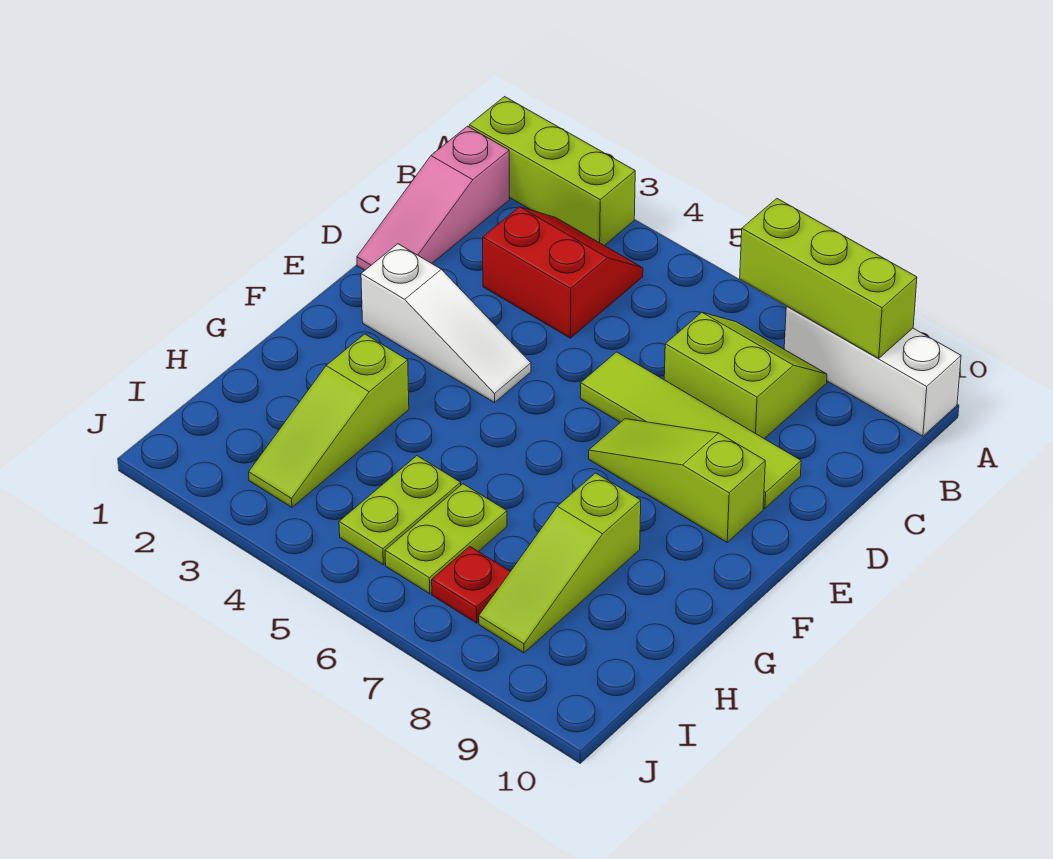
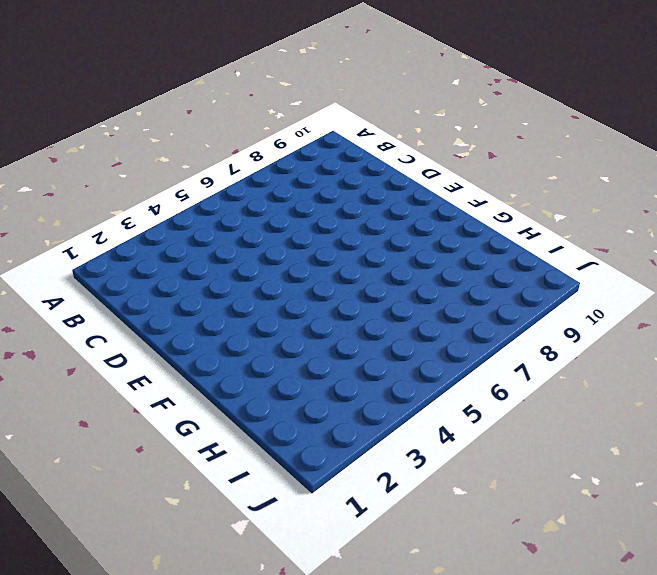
none -> lime brick A1:A3 level 1
none -> white brick A8:A10 level 1
none -> pink slope B1:D1 level 1 top B

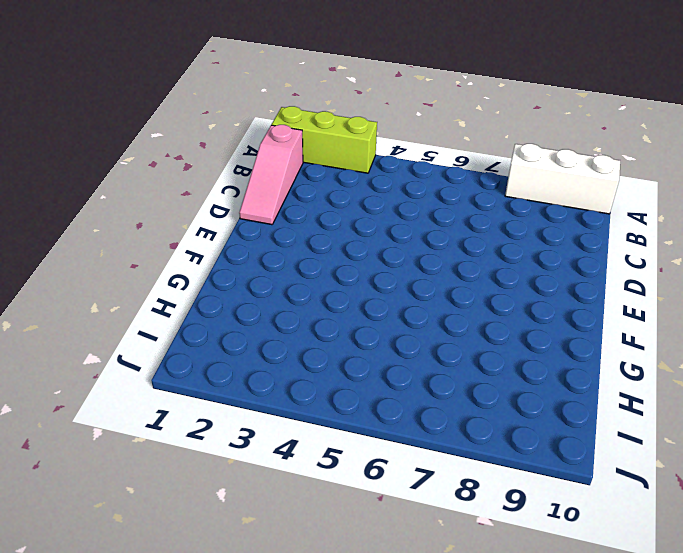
none -> red slope B3:C4 level 1 top C
none -> lime slope B7:C8 level 1 top C
none -> lime tile D6:D9 level 1

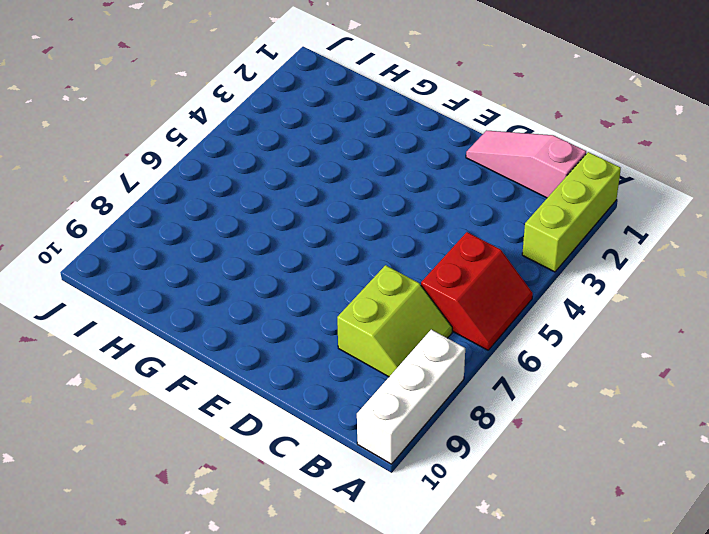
red slope A5:B6 level 1 top B -> red slope B3:C4 level 1 top C
none -> lime tile D6:D9 level 1
none -> white slope E2:E4 level 1 top 2
none -> lime slope E7:E9 level 1 top 9

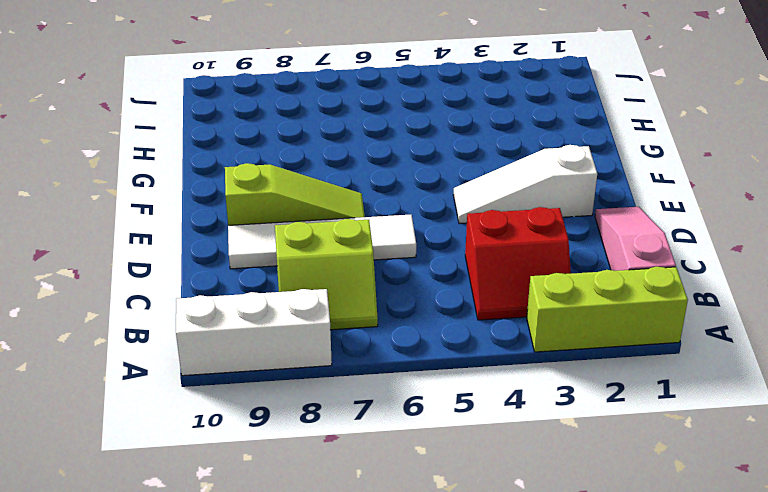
white tile D6:D9 level 1 -> lime tile D6:D9 level 1
none -> lime slope G3:I3 level 1 top G
none -> lime slope G8:I8 level 1 top G
none -> lime plate H5:I5 level 1

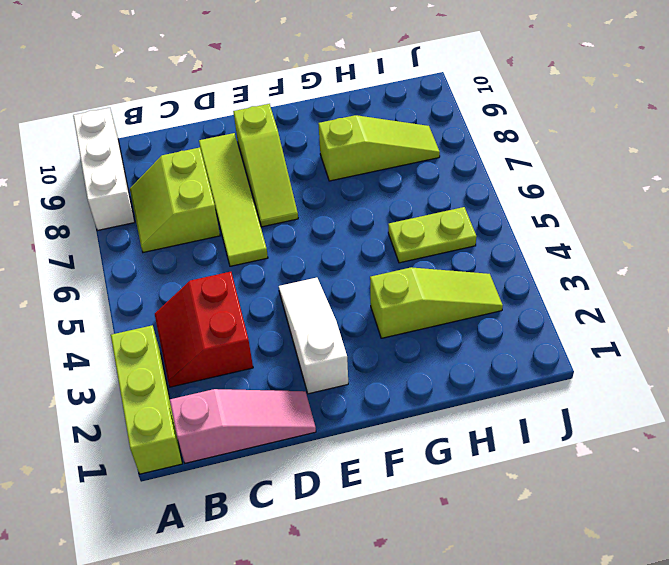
none -> lime plate H6:I6 level 1
none -> red plate I7 level 1
none -> lime brick A7:A9 level 2

